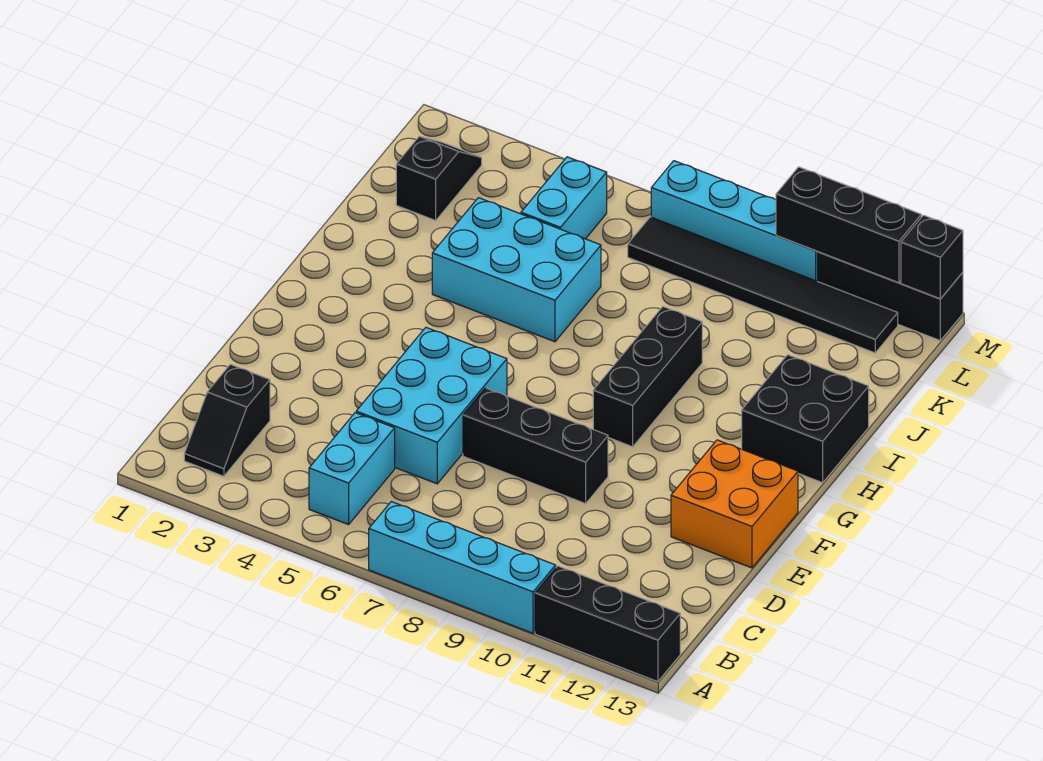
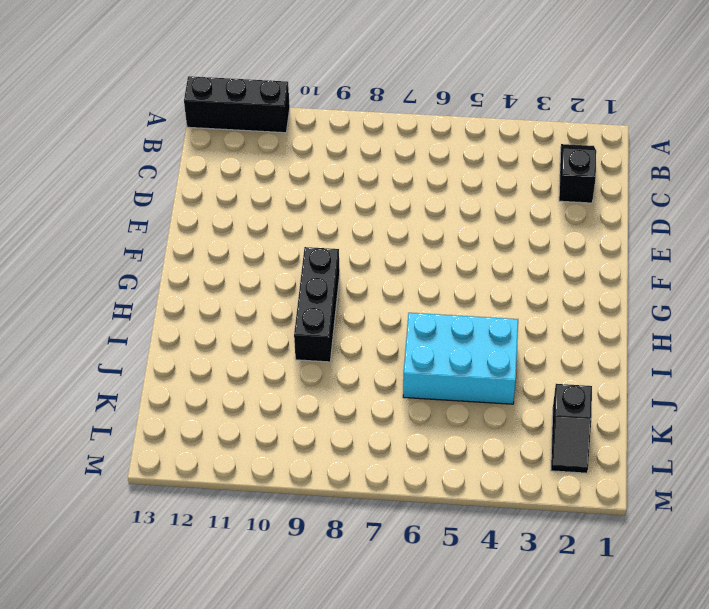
none -> cyan brick A7:A10 level 1
none -> cyan brick B5:C5 level 1
none -> cyan brick D5:F6 level 1

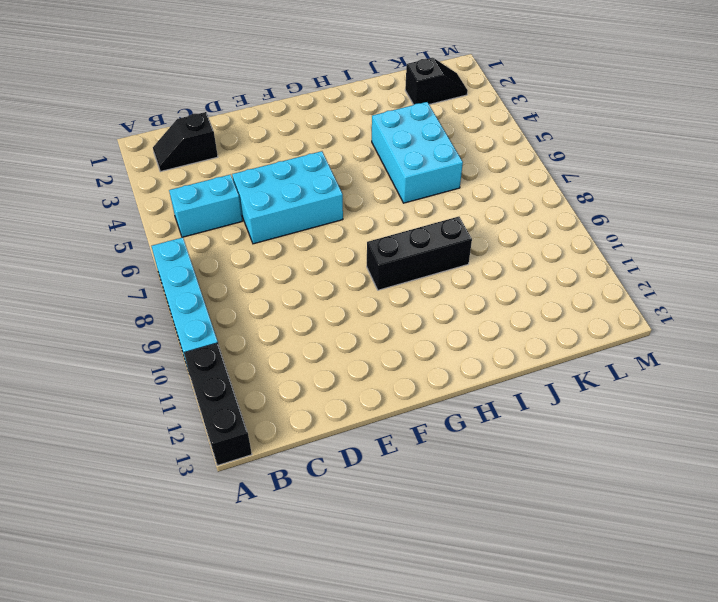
none -> black brick E7:E9 level 1
none -> orange brick E12:F13 level 1
none -> black brick H12:I13 level 1

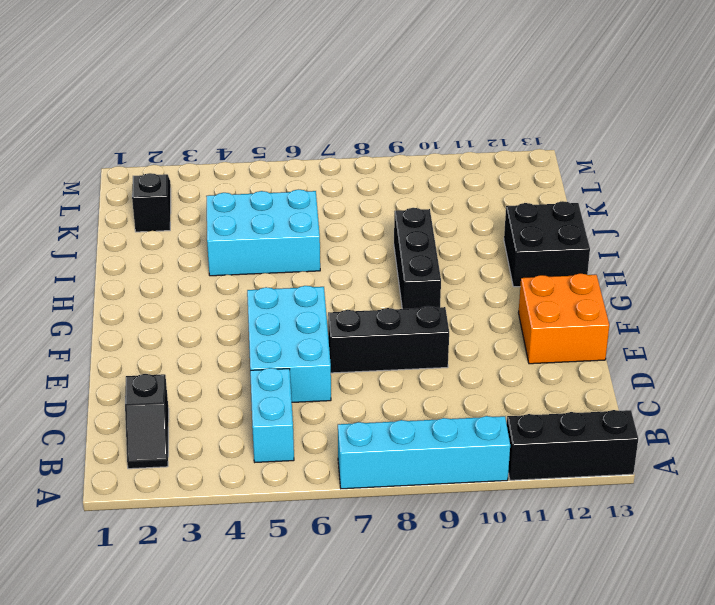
none -> cyan brick K5:L5 level 1
none -> black tile L7:L12 level 1
none -> cyan brick M7:M10 level 1

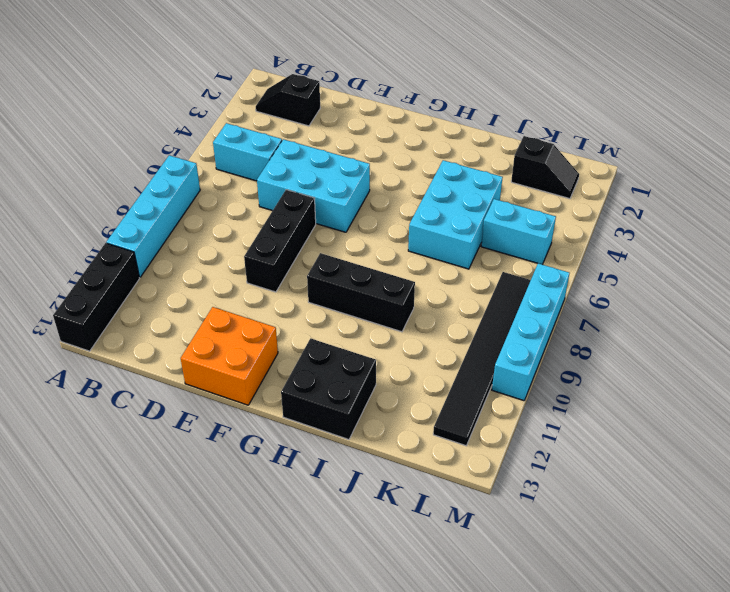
none -> black brick M11:M13 level 1
none -> black brick M10:M12 level 2
none -> black brick M13 level 2

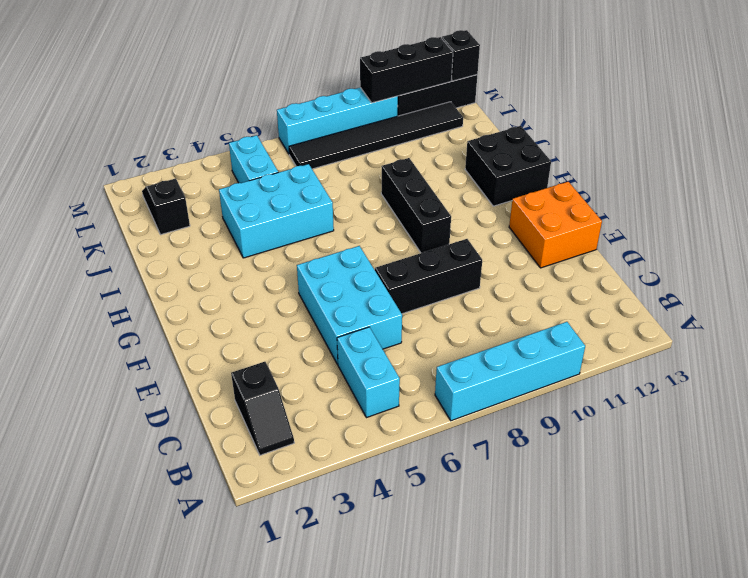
none -> black brick A11:A13 level 1

